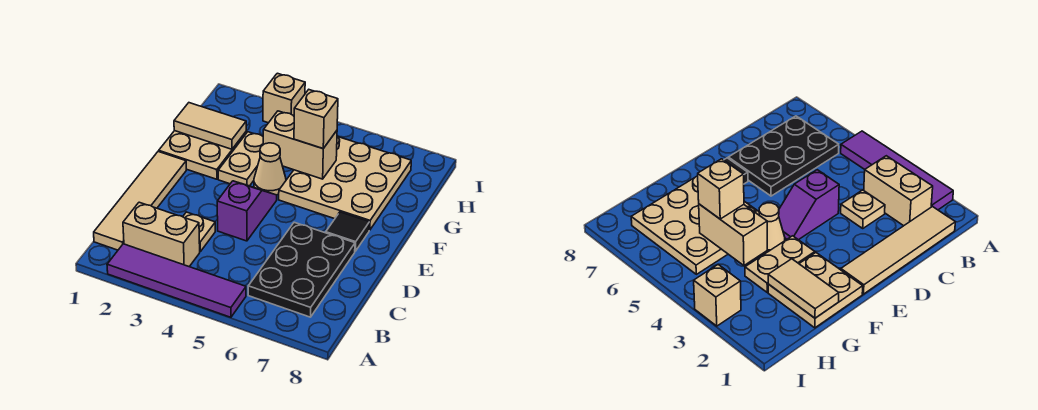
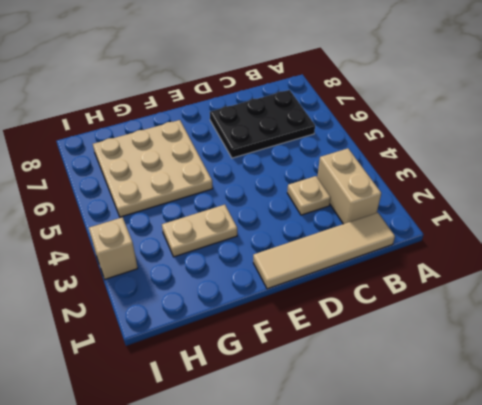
none -> purple tile A2:A5 level 1
none -> purple slope D4:E4 level 1 top D
none -> black tile E7 level 1

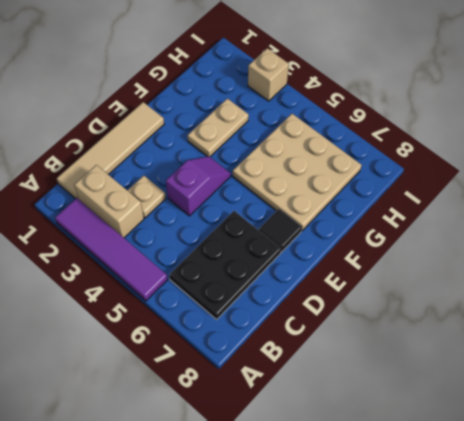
none -> tan plate F1:G2 level 1
none -> tan cone F4 level 1
none -> tan tile G1:G2 level 2

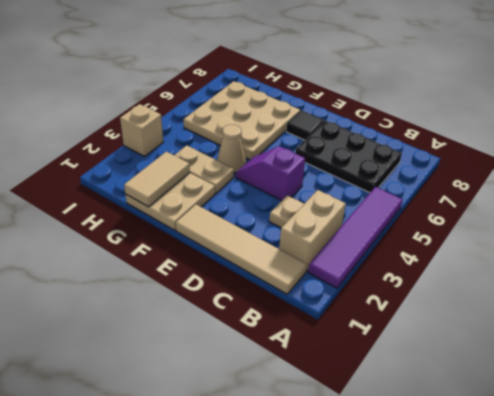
none -> tan brick G4:G5 level 2
none -> tan brick G5 level 3

